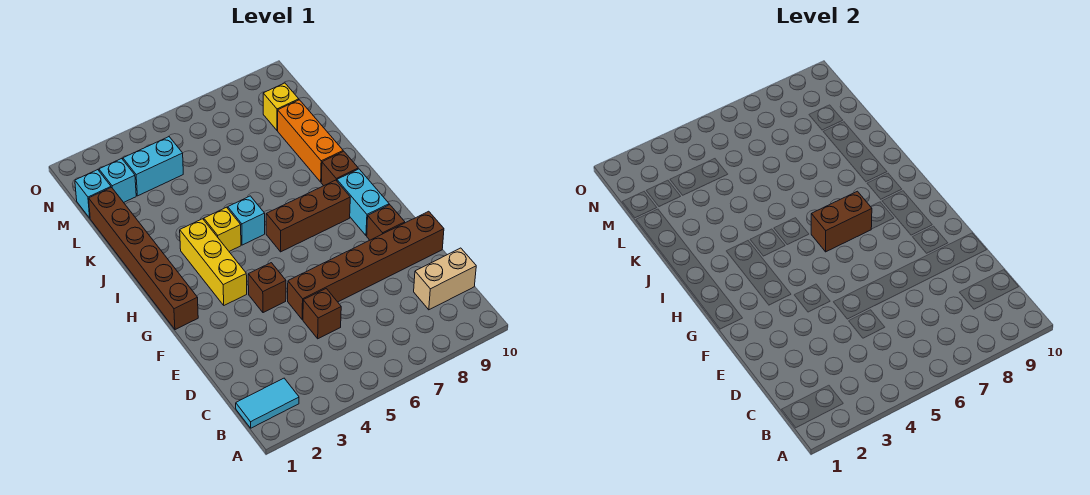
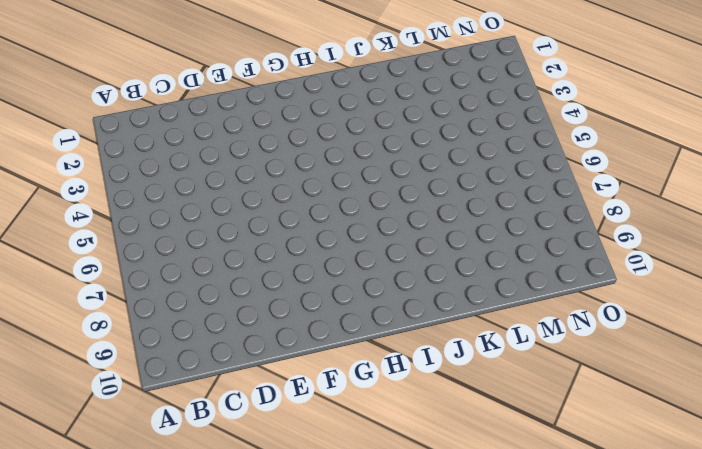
none -> cyan tile B1:B2 level 1
none -> tan brick C9:C10 level 1
none -> brown brick D5 level 1

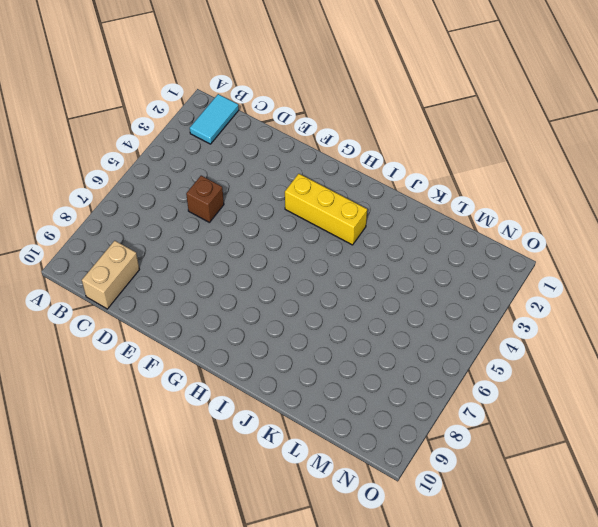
none -> brown brick E5:E10 level 1
none -> brown brick F4 level 1
none -> brown brick F9 level 1

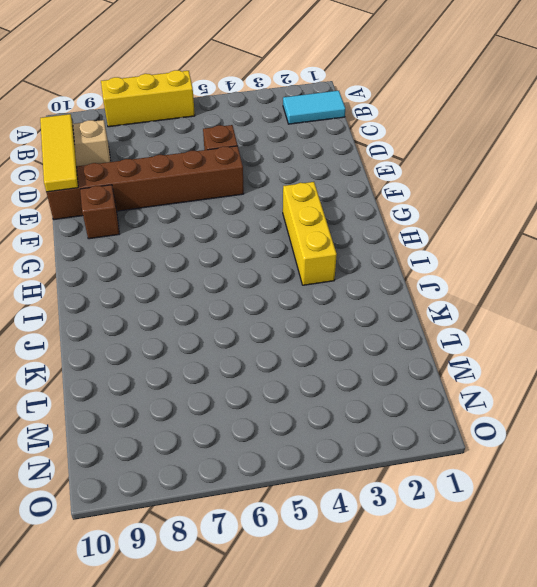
yellow brick A6:A8 level 1 -> none
yellow tile C10:E10 level 2 -> none
none -> brown brick F4 level 1
none -> brown brick G1:L1 level 1
none -> cyan brick G9:H9 level 1

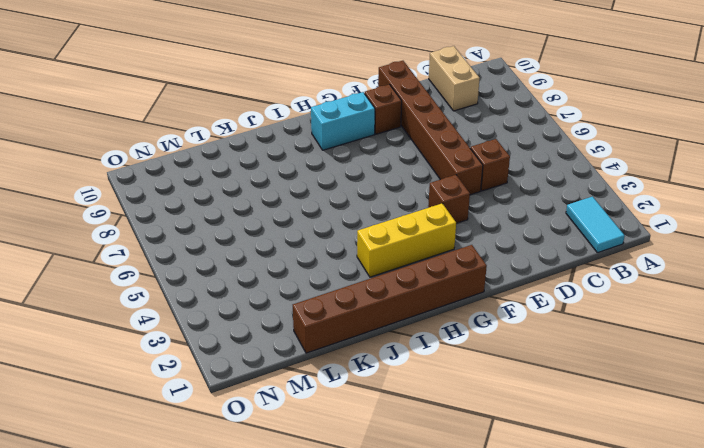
none -> brown brick H6:H8 level 1
none -> yellow brick I4 level 1
none -> cyan brick I5 level 1

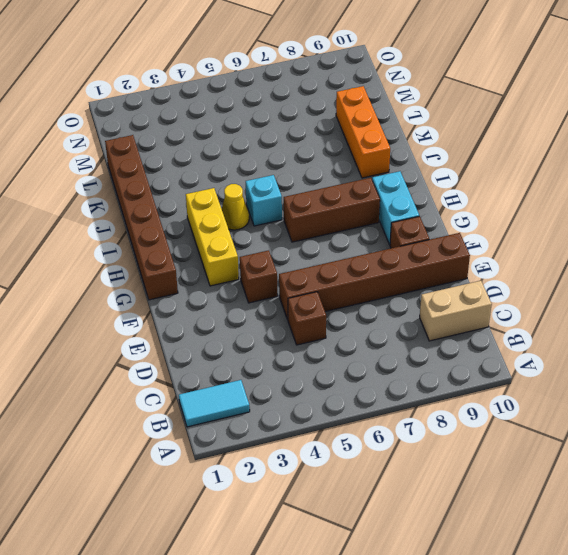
yellow cone I4 level 1 -> yellow brick I4 level 1
none -> brown brick I9 level 1
none -> cyan brick M1 level 1
none -> cyan brick M2 level 1

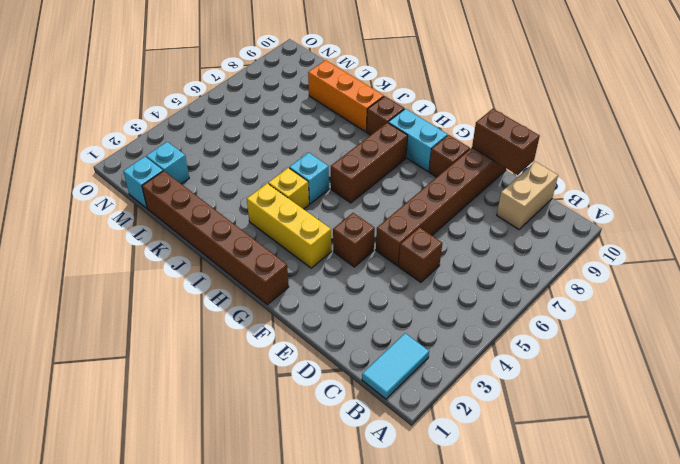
brown brick D10:E10 level 2 -> brown brick H6:H7 level 2
none -> cyan brick M3:M4 level 1
none -> yellow brick M9 level 1

